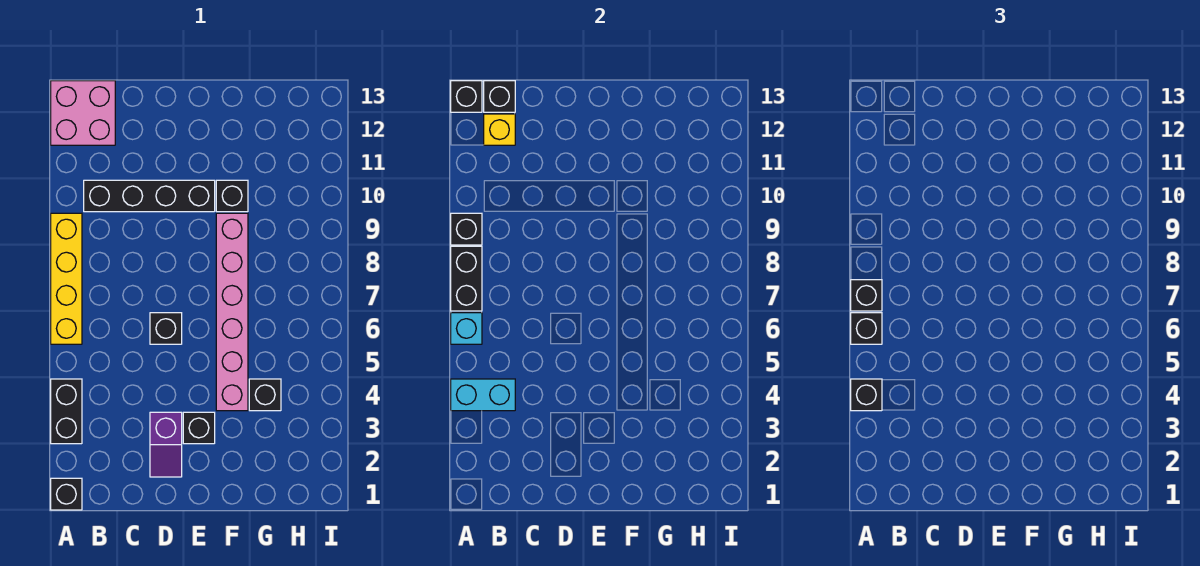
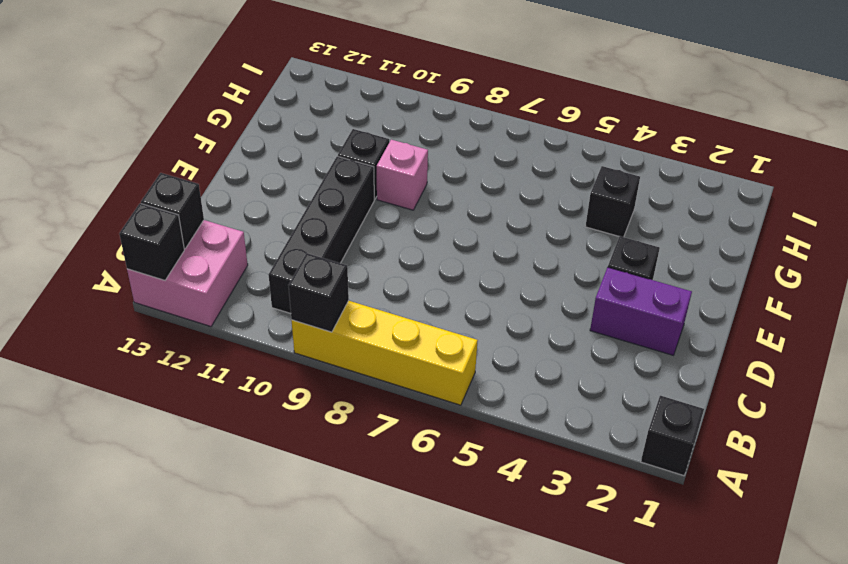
purple brick D2:D3 level 1 -> purple slope D2:D3 level 1 top 3
pink brick F9 level 1 -> pink brick F4:F9 level 1
none -> black brick A3:A4 level 1
none -> black brick D6 level 1
none -> cyan brick A4:B4 level 2

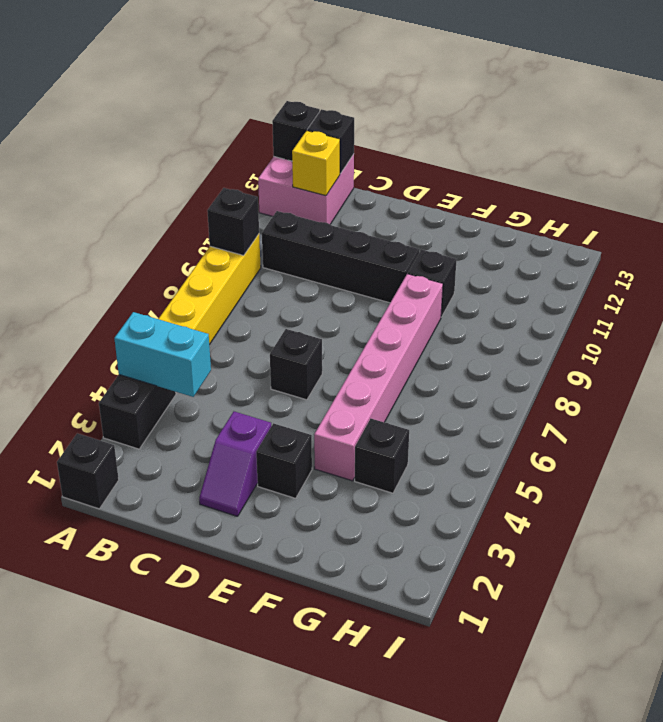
none -> cyan brick A6 level 2
none -> black brick A7:A8 level 2
none -> black brick A4 level 3

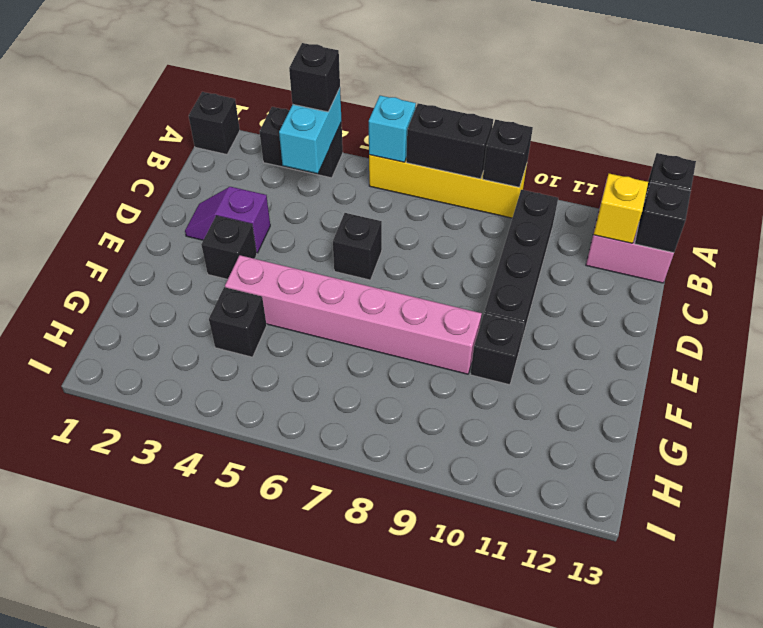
none -> black brick A6 level 3
none -> black brick A7 level 3

